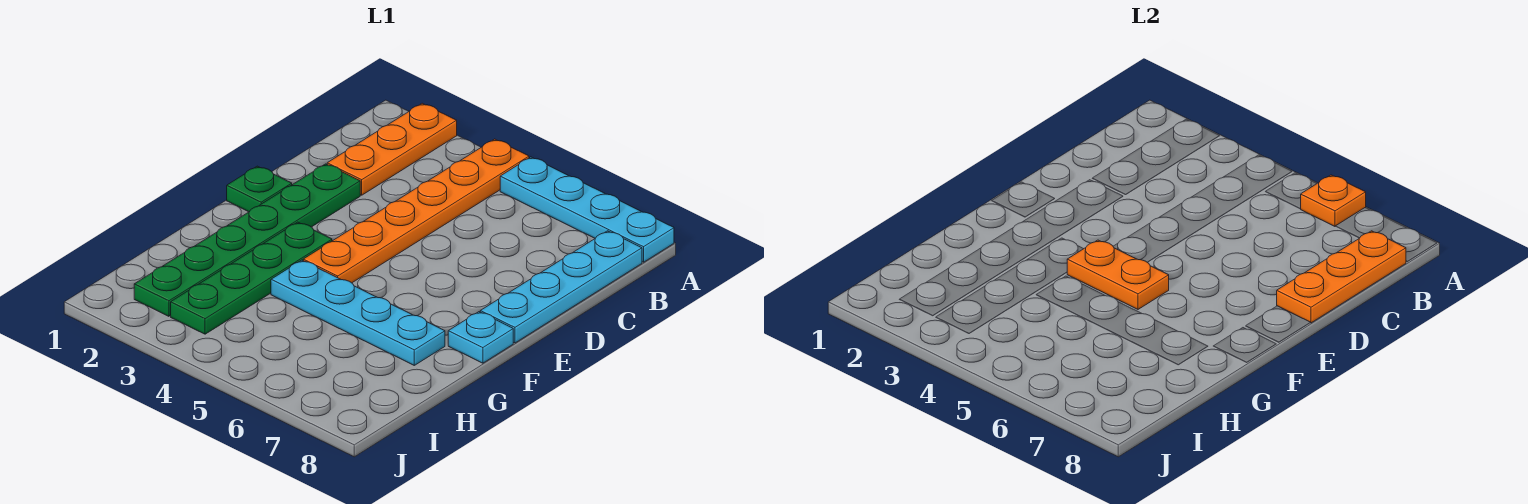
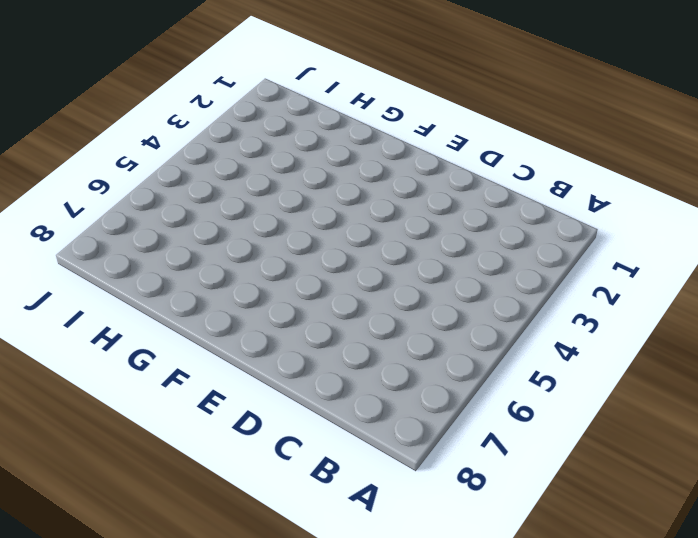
none -> orange plate A2:C2 level 1
none -> orange plate A4:F4 level 1
none -> cyan plate A5:A8 level 1

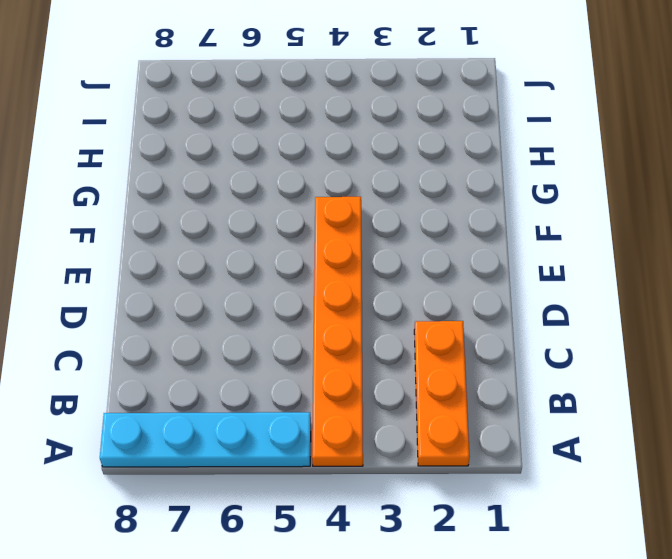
none -> cyan plate B8:E8 level 1
none -> green plate D2:I2 level 1
none -> green plate E1 level 1

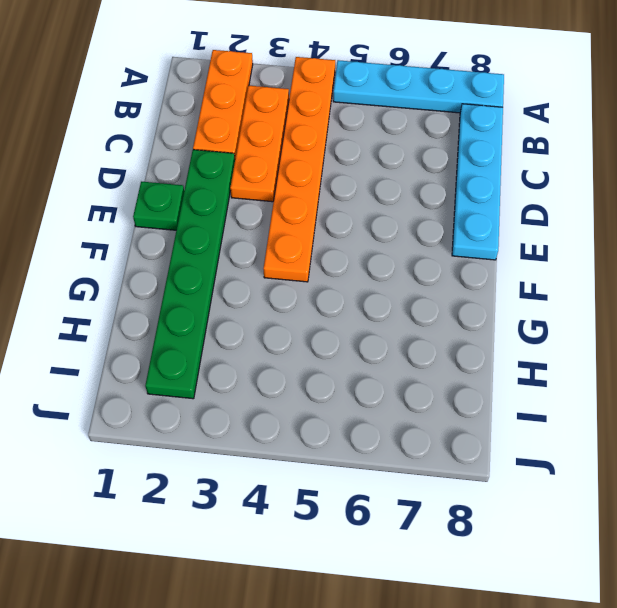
orange plate B3:D3 level 1 -> orange plate B8:D8 level 2
none -> green plate F3:I3 level 1
none -> cyan plate F8 level 1
none -> cyan plate G4:G7 level 1

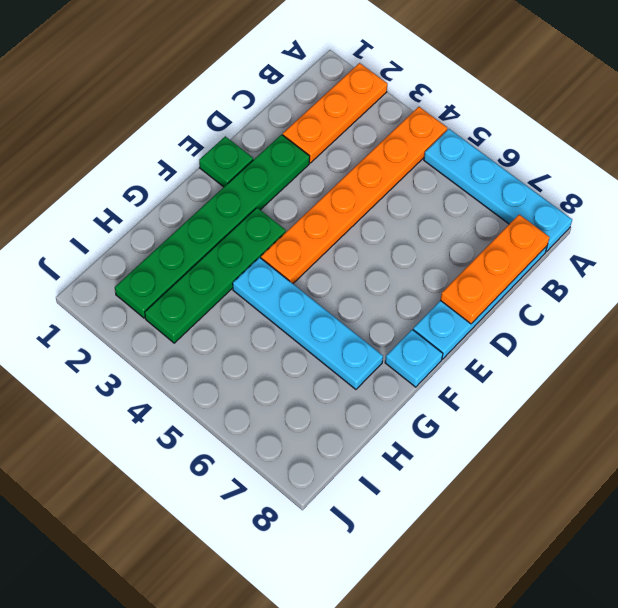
none -> orange plate A6 level 2
none -> orange plate F4:F5 level 2

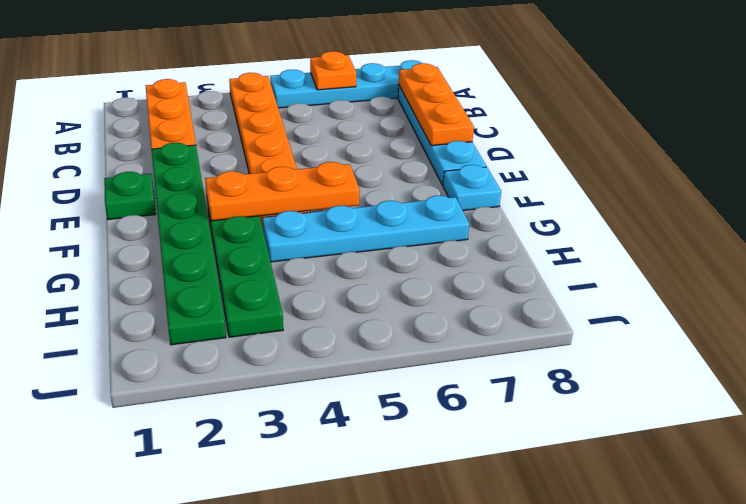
orange plate F3:F5 level 2 -> orange plate F4:F5 level 2

